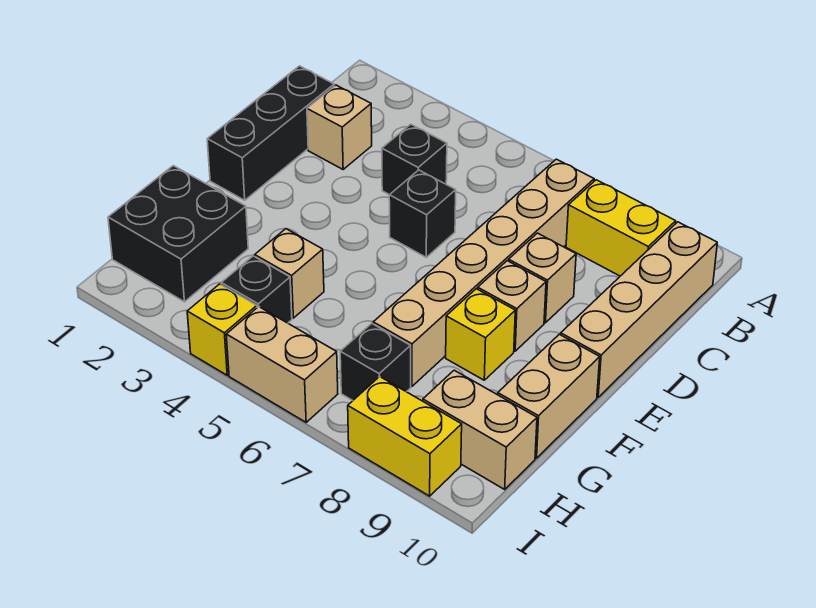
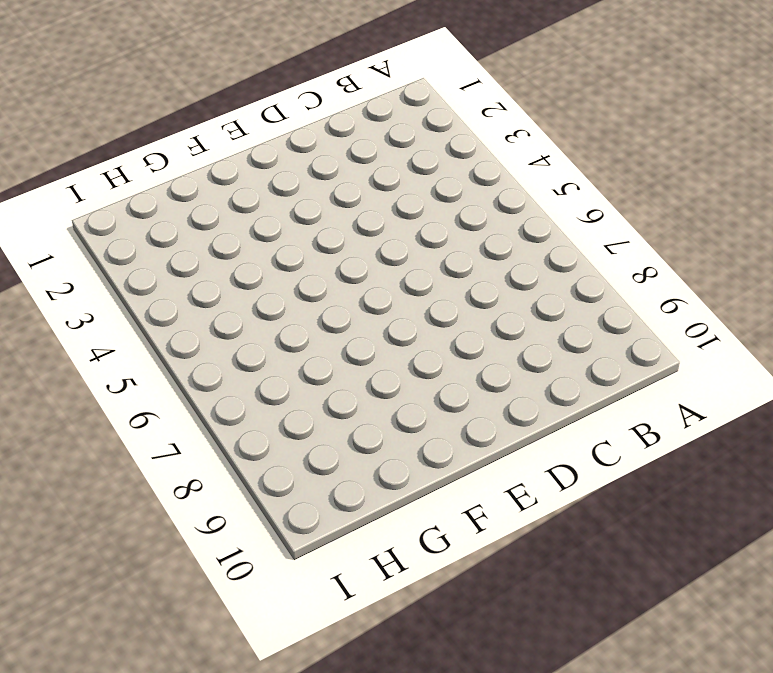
none -> tan brick B7:G7 level 1
none -> yellow brick B8:B9 level 1
none -> tan brick B10:E10 level 1

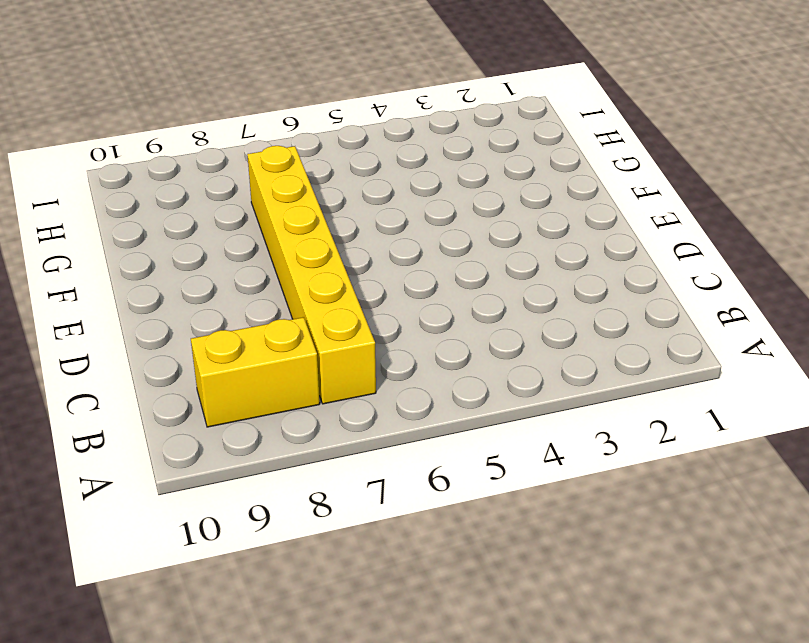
yellow brick B7:G7 level 1 -> tan brick B7:G7 level 1
none -> tan brick B10:E10 level 1
none -> black brick C1:E1 level 1
none -> tan brick C2 level 1

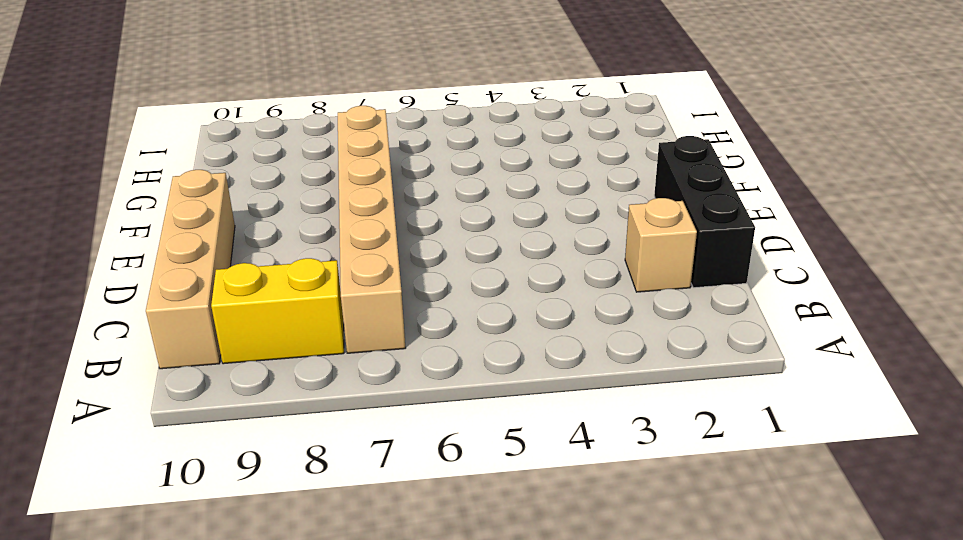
none -> black brick C4 level 1
none -> black brick D5 level 1
none -> tan brick D8 level 1

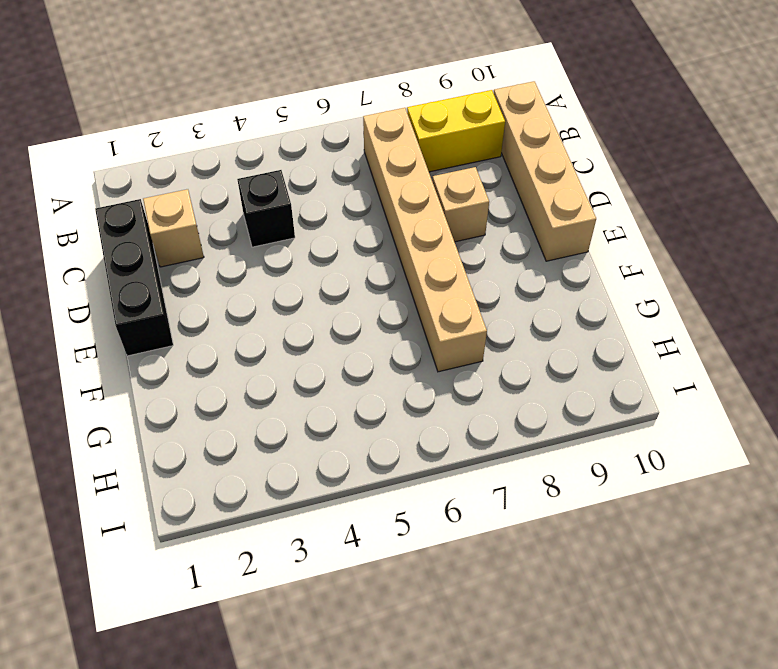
none -> black brick D5 level 1
none -> tan brick E8 level 1
none -> yellow brick F8 level 1

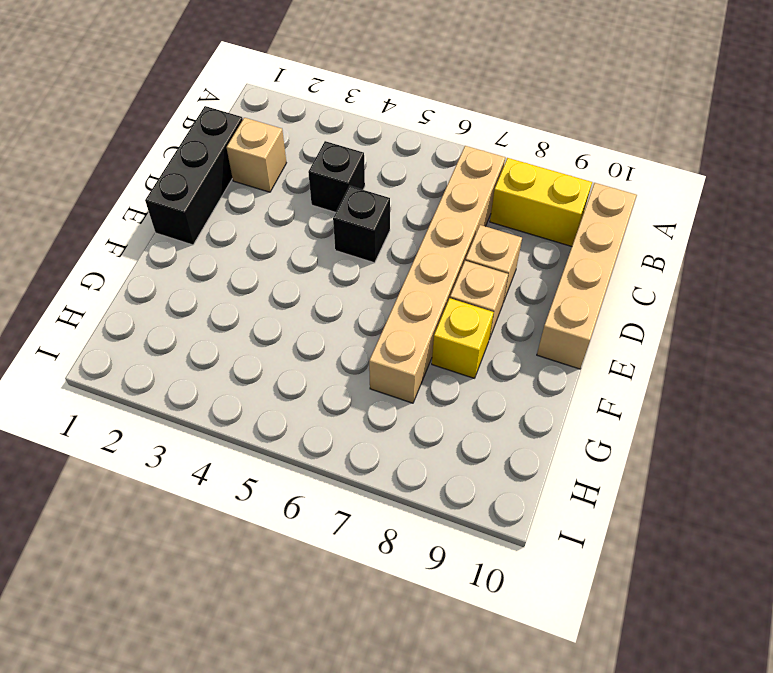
none -> tan brick F10:G10 level 1
none -> black brick G1:H2 level 1
none -> tan brick G4 level 1

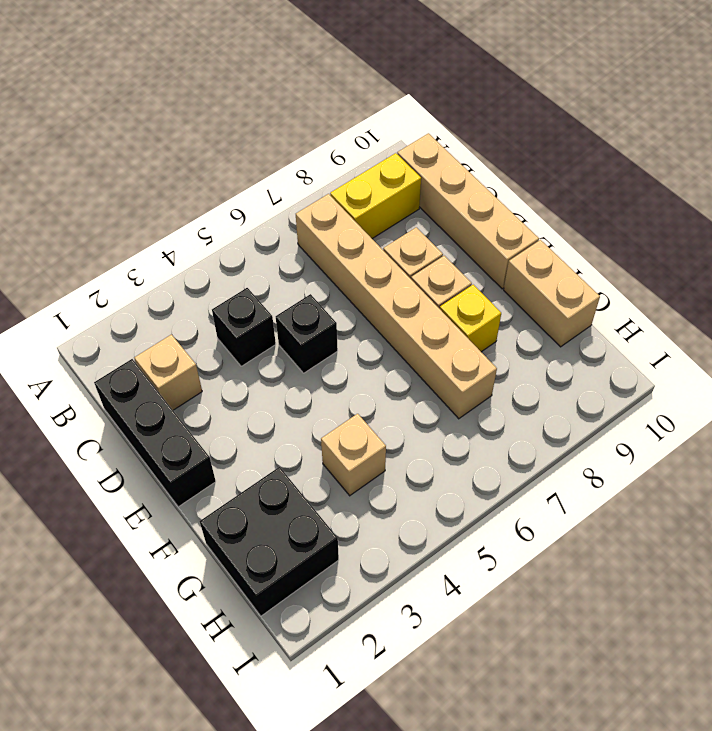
none -> black brick H4 level 1
none -> black brick H7 level 1
none -> tan brick H9:H10 level 1

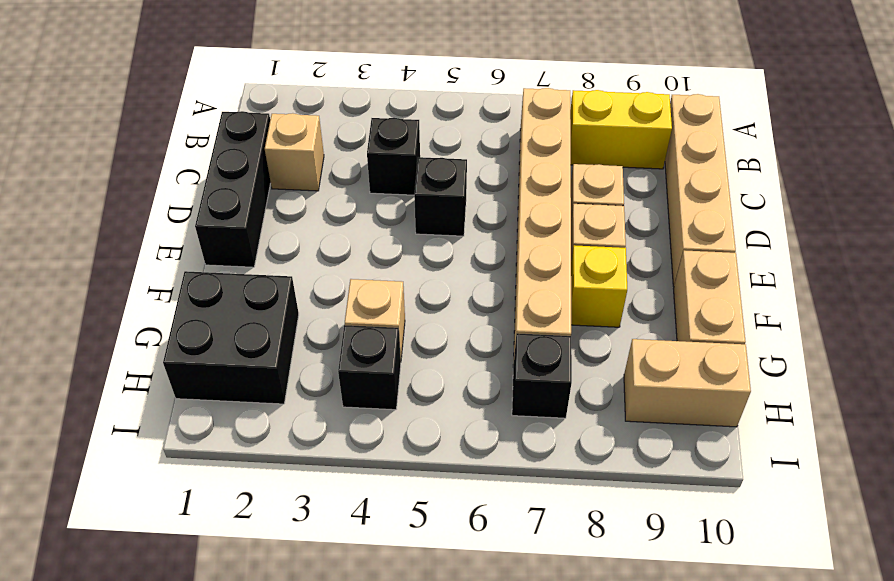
none -> yellow brick I4 level 1
none -> tan brick I5:I6 level 1
none -> yellow brick I8:I9 level 1

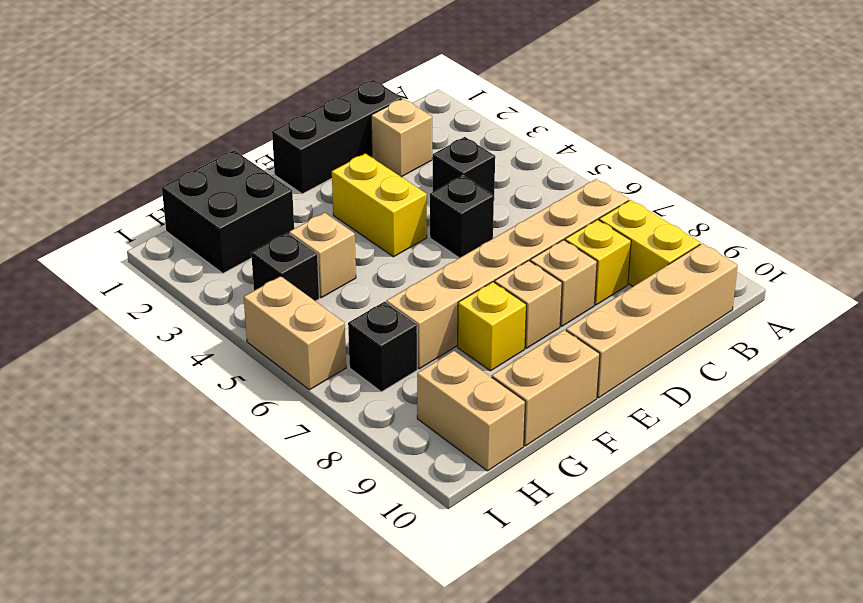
yellow brick C8 level 1 -> yellow brick I4 level 1
yellow brick E3:E4 level 1 -> yellow brick I8:I9 level 1

